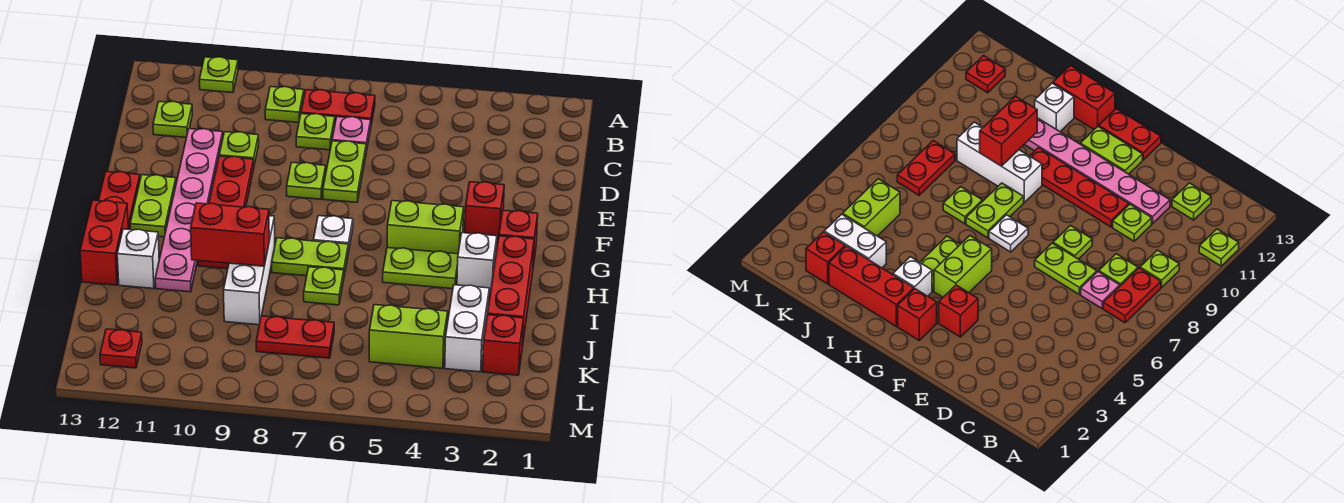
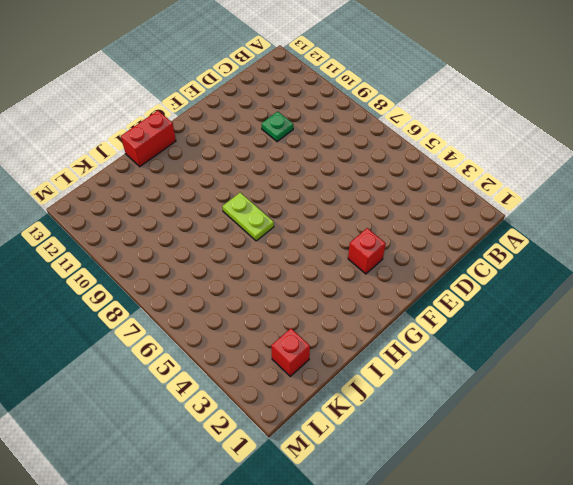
green plate D10 level 1 -> lime plate D10 level 1
none -> lime plate A11 level 1
none -> red plate B7:B8 level 1
none -> lime plate B9 level 1
none -> pink plate C7 level 1

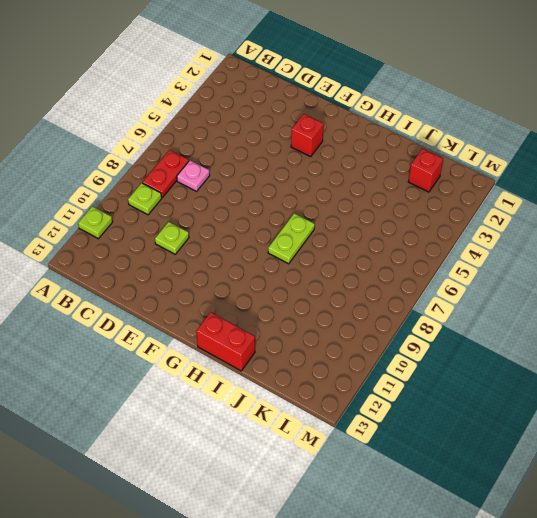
none -> lime plate C8 level 1
none -> lime plate C12 level 1
none -> lime plate D7:E7 level 1
none -> pink plate D11:I11 level 1

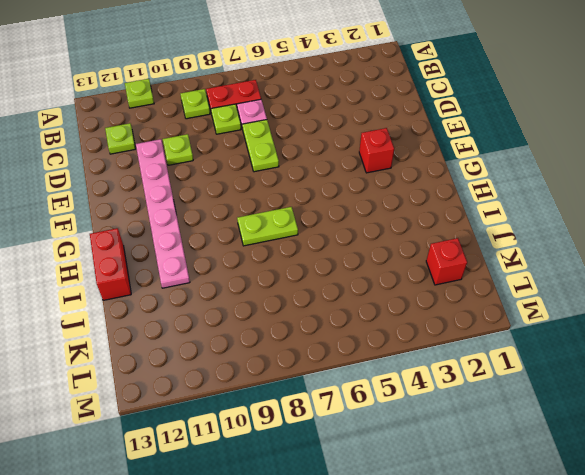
none -> lime plate E8 level 1
none -> red plate E10:H10 level 1
none -> lime plate F12:G12 level 1
none -> red plate F13:G13 level 1

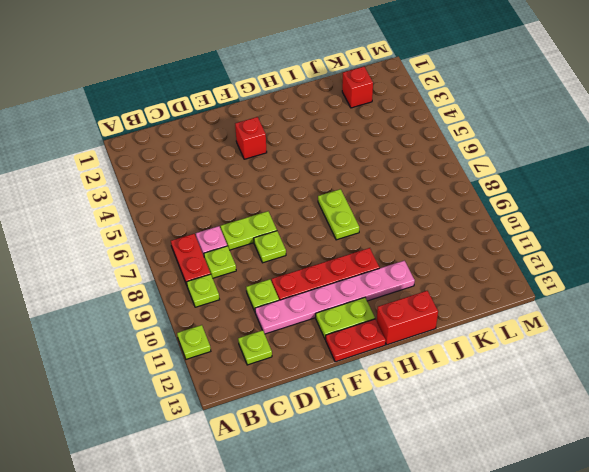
none -> red brick G2 level 1
none -> lime brick G4:G5 level 1
none -> white plate G7 level 1
none -> red brick H2:J2 level 1

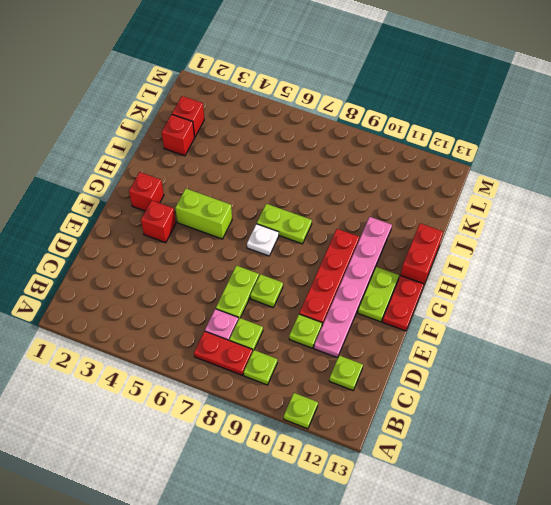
red brick J2 level 1 -> red brick H2:J2 level 1
none -> white brick H3 level 1
none -> lime plate H4:H5 level 1
none -> white brick H9:J9 level 1
none -> lime plate I7 level 1

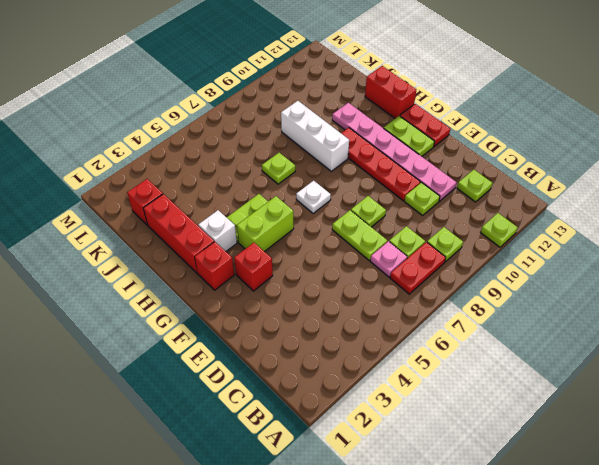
none -> lime plate H7:H8 level 1
none -> white brick I12 level 1
none -> white brick J3:K3 level 1
none -> lime brick K4:K5 level 1

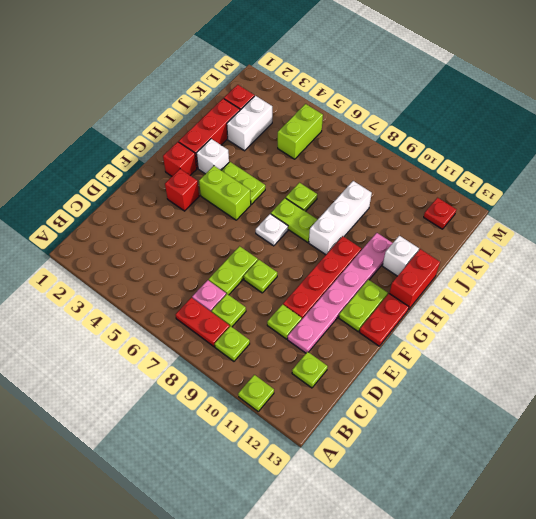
lime brick K5:L5 level 1 -> lime brick K4:K5 level 1
none -> red plate K7:K8 level 1
none -> red brick I9:I10 level 2

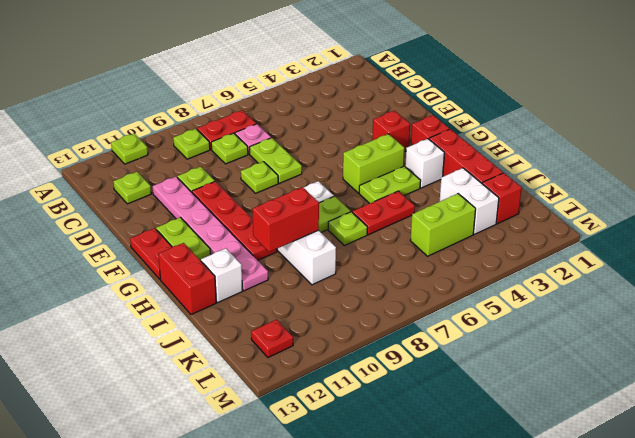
red plate I5:I6 level 1 -> red plate K7:K8 level 1

